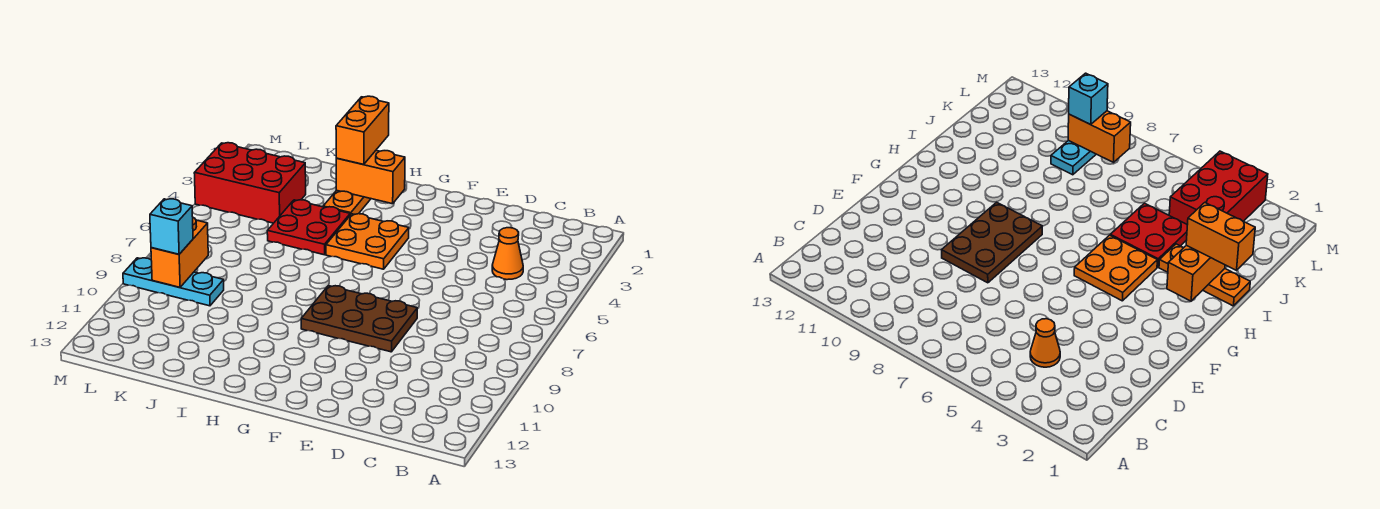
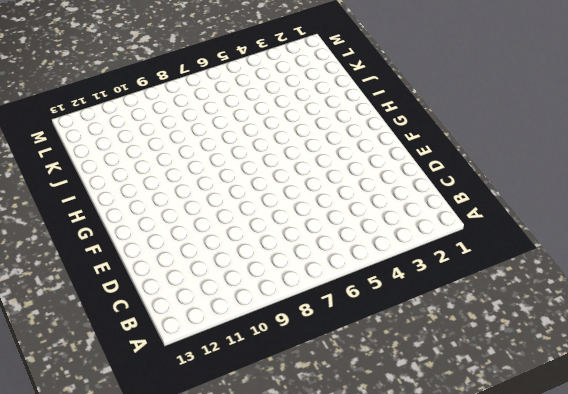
none -> orange cone C4 level 1
none -> brown plate E8:G9 level 1

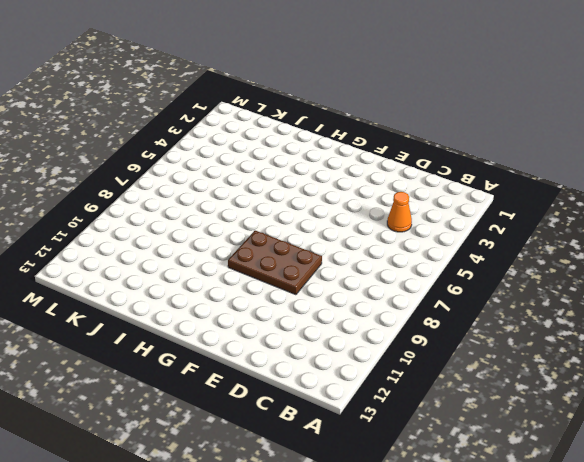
none -> orange plate G4:H5 level 1
none -> orange plate I1:I3 level 1

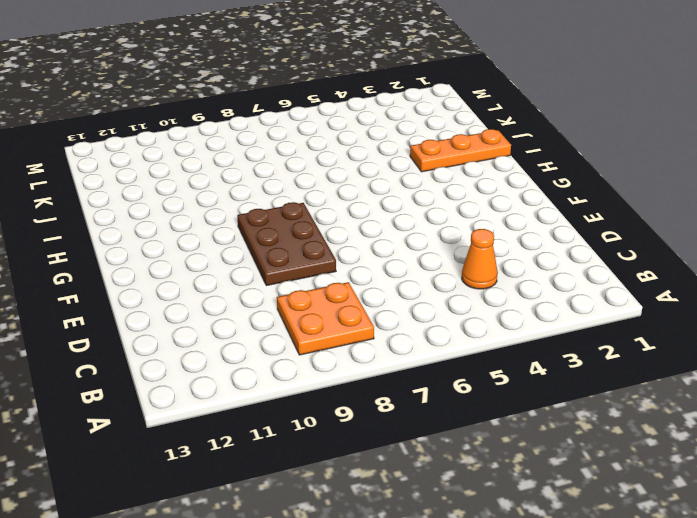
orange plate B8:C9 level 1 -> orange plate G4:H5 level 1
none -> red plate I4:J5 level 1
none -> red brick K3:M4 level 1

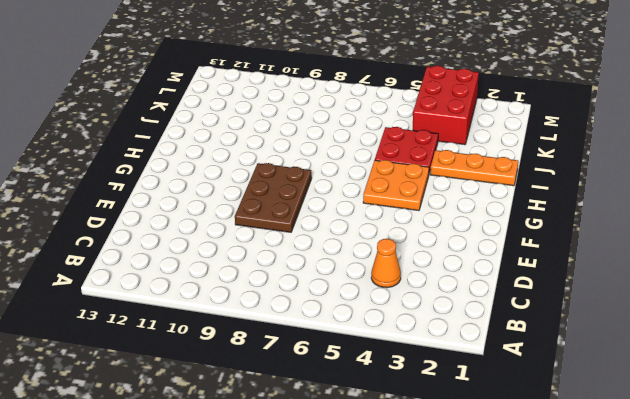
none -> cyan plate K9:M9 level 1
none -> orange brick H2:I2 level 2

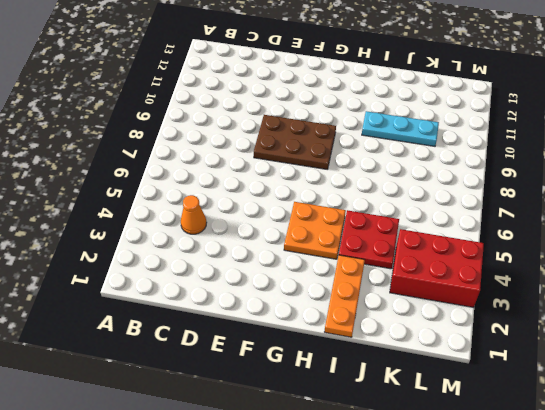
cyan plate I10:K10 level 1 -> cyan plate K9:M9 level 1
none -> orange brick H2:I2 level 2
none -> orange brick L8:L9 level 2

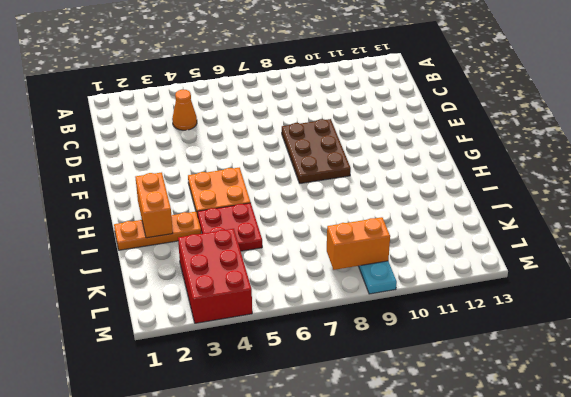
none -> orange brick I1:I2 level 3
none -> cyan brick L9 level 3

